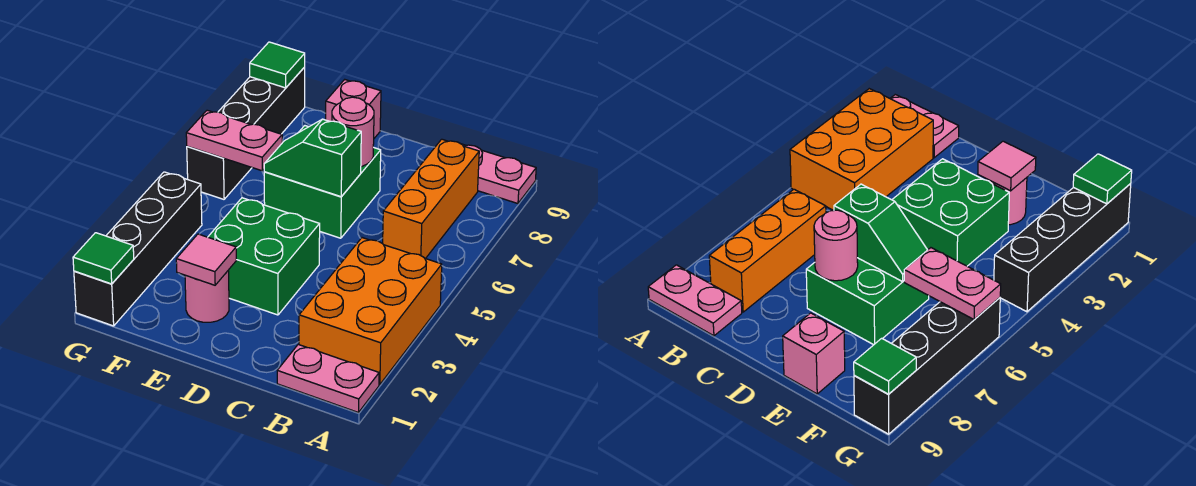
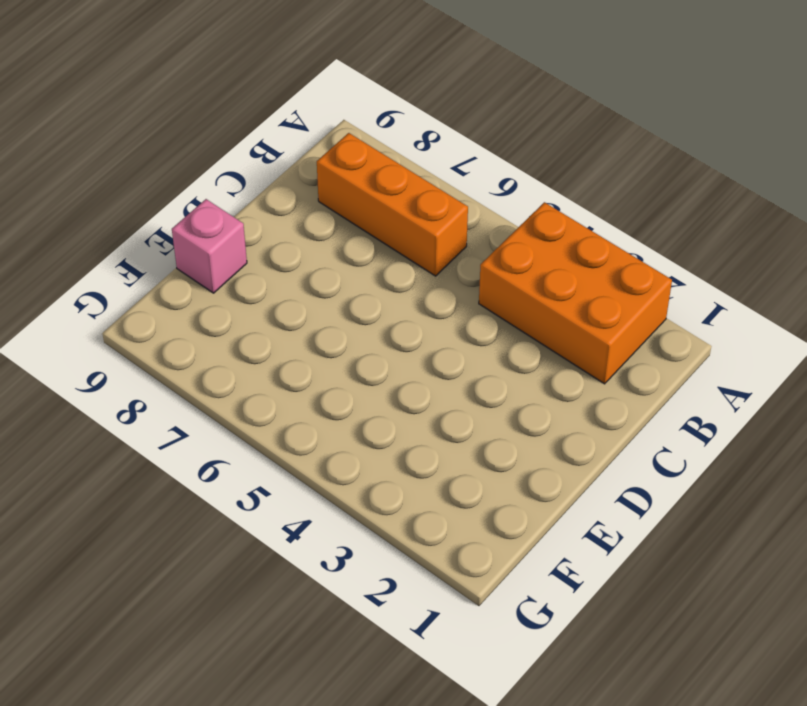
none -> pink plate A1:B1 level 1
none -> pink plate A9:B9 level 1
none -> green brick D3:E4 level 1

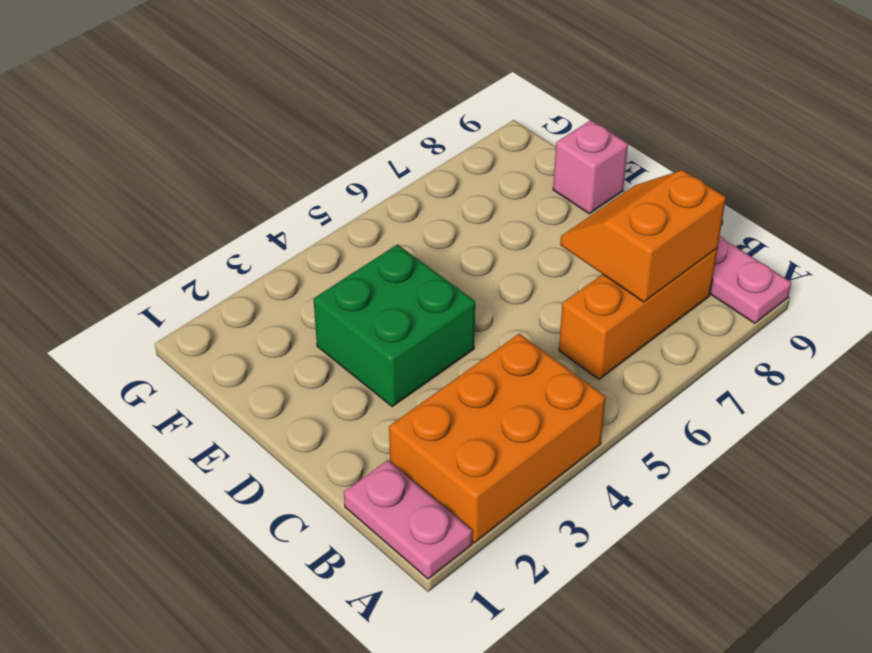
orange slope B7:C8 level 2 top B -> none
none -> green brick D6:E7 level 1
none -> pink round brick E2 level 1
none -> black brick G1:G4 level 1

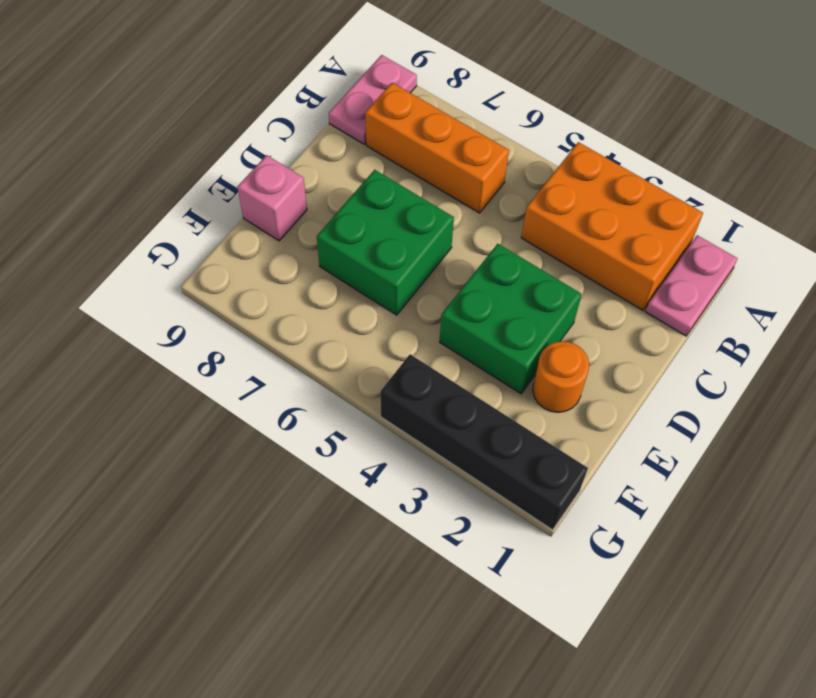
orange round brick E2 level 1 -> pink round brick E2 level 1
none -> black brick G6:G9 level 1
none -> green slope D6:E6 level 2 top D
none -> pink round brick D7 level 2

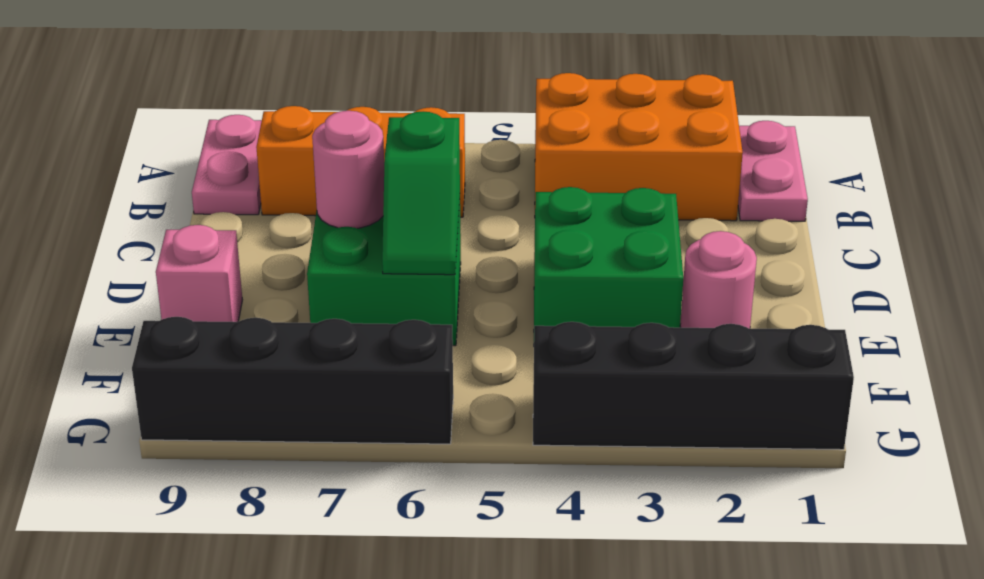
none -> pink tile E2 level 2
none -> pink plate F6:G6 level 2
none -> green tile G1 level 2

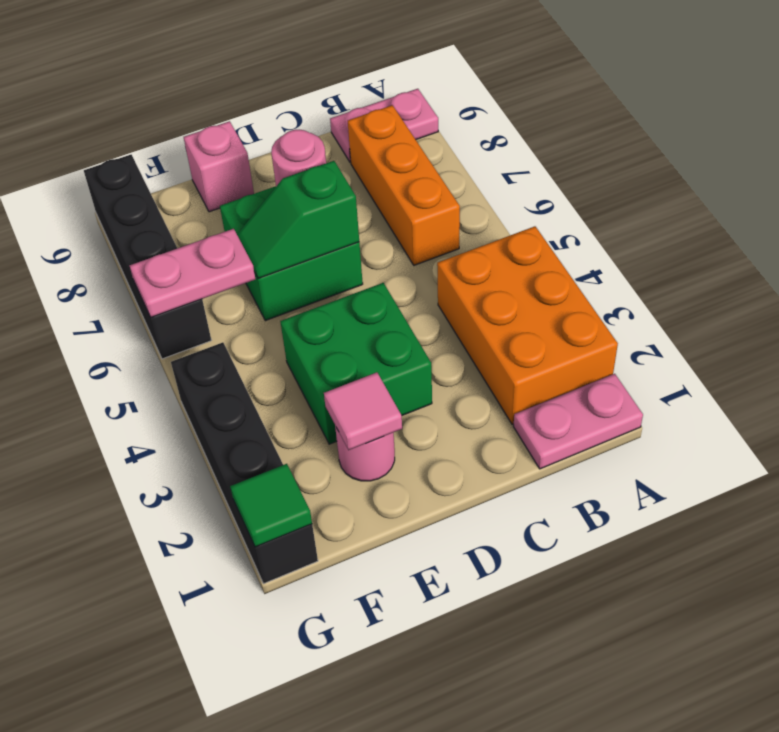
none -> green tile G9 level 2

